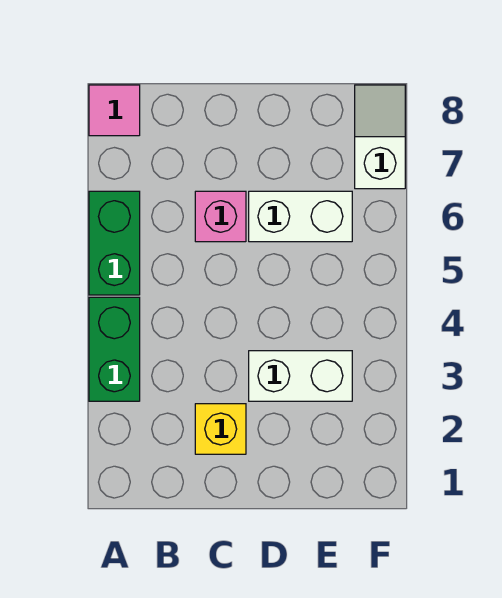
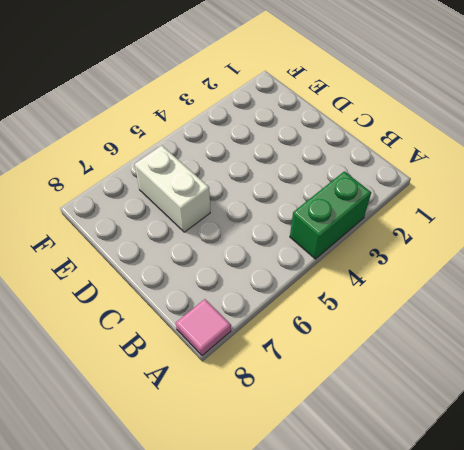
none -> green brick A5:A6 level 1
none -> yellow brick C2 level 1

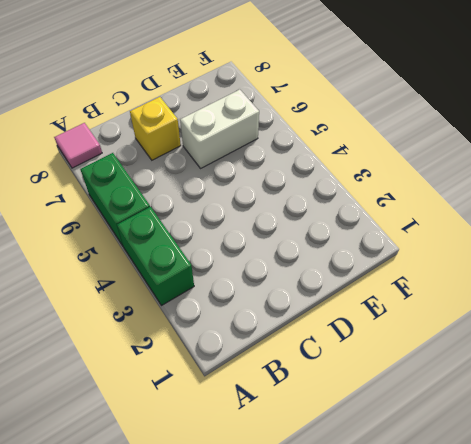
yellow brick C7 level 1 -> yellow brick C2 level 1
none -> pink brick C6 level 1
none -> white brick D3:E3 level 1

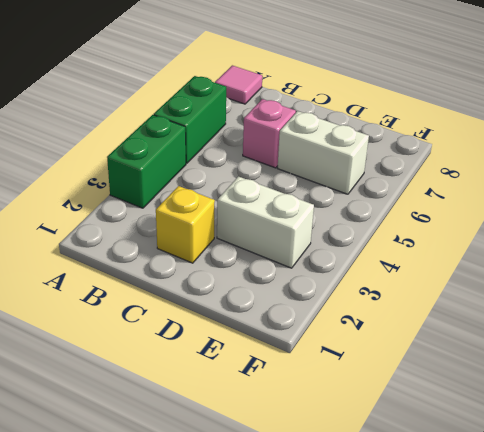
none -> white slope F7:F8 level 1 top 7

